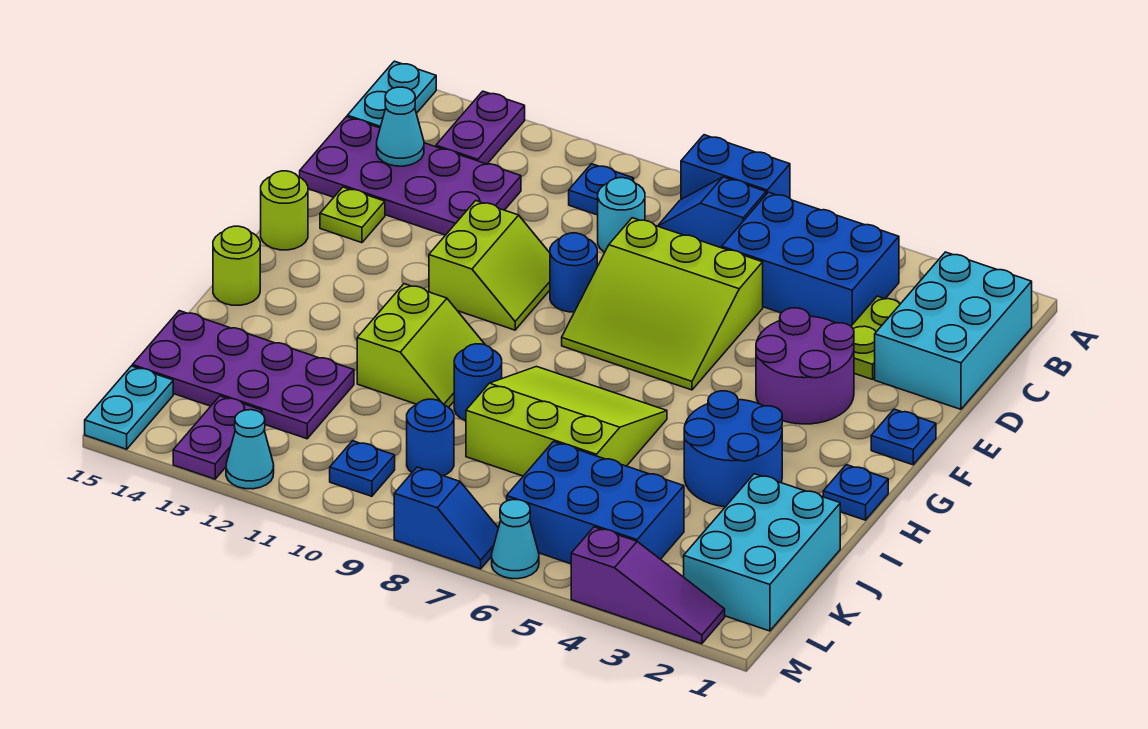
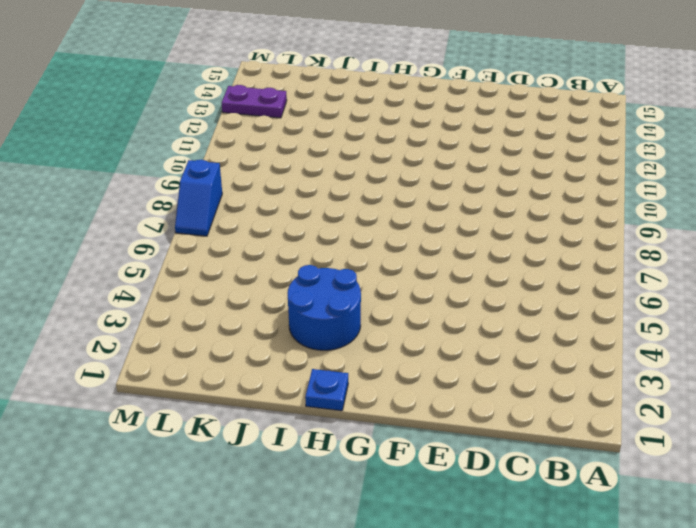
none -> blue brick A7:A8 level 1
none -> purple plate A13:B13 level 1
none -> cyan plate A15:B15 level 1
none -> cyan brick B1:D2 level 1

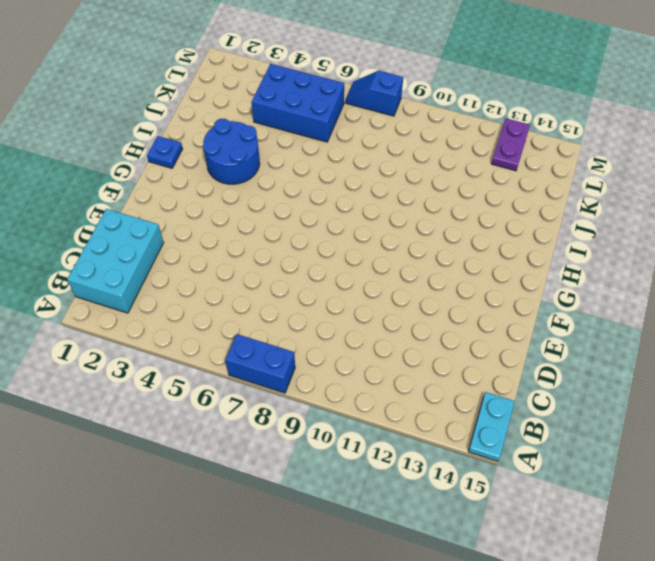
none -> purple plate A13:B13 level 1
none -> blue brick B4:C6 level 1
none -> blue slope B7:B8 level 1 top 7
none -> blue plate B10 level 1

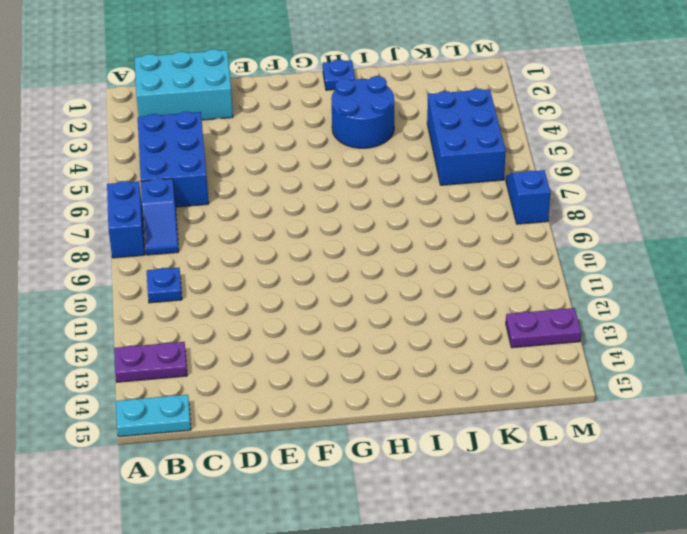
none -> lime plate C3:D3 level 1
none -> cyan round brick C9 level 1
none -> purple plate C12:D15 level 1
none -> lime slope D6:F8 level 1 top D

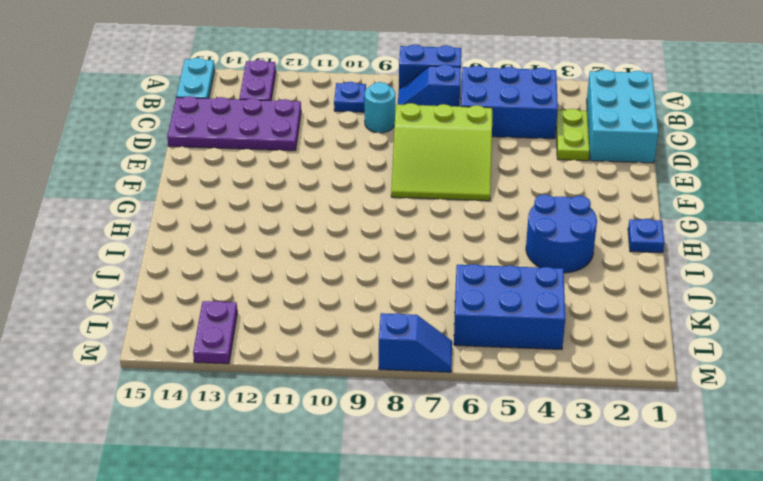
none -> purple round brick E3:F4 level 1
none -> blue round brick E9 level 1
none -> lime slope E10:F11 level 1 top 11
none -> lime plate E14 level 1

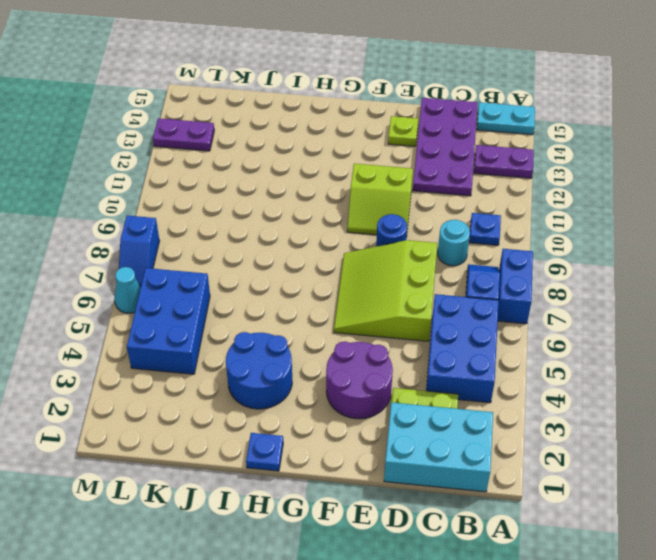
none -> blue plate F1 level 1
none -> lime round brick F15 level 1
none -> lime slope H6:J8 level 1 top J
none -> lime slope H10:I11 level 1 top 11

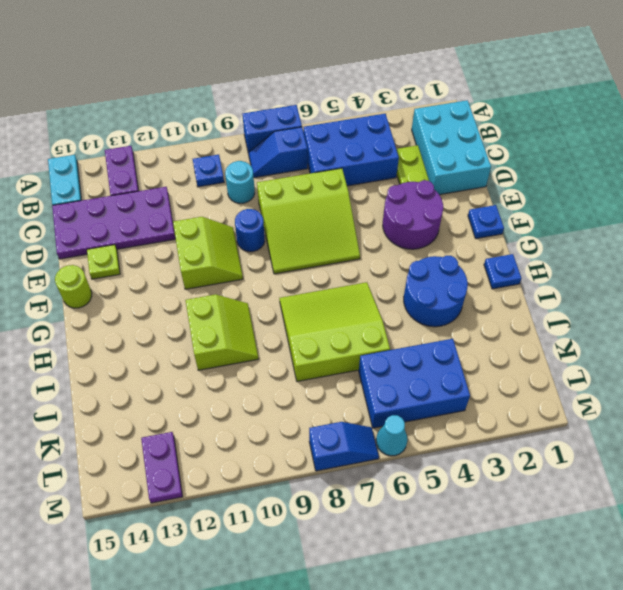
none -> lime round brick H15 level 1
none -> blue round brick I9 level 1
none -> cyan brick J1:L2 level 1
none -> purple plate J12:K15 level 1

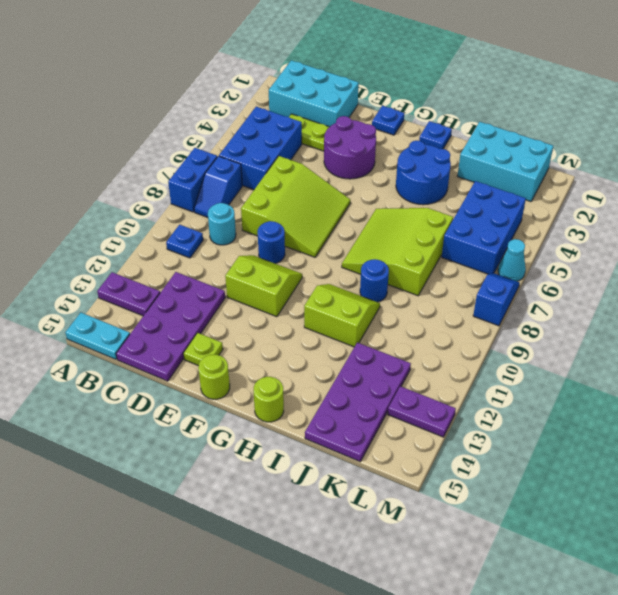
none -> blue round brick K9 level 1
none -> blue plate L10 level 1
none -> cyan plate L15:M15 level 1
none -> purple slope M2:M4 level 1 top 4

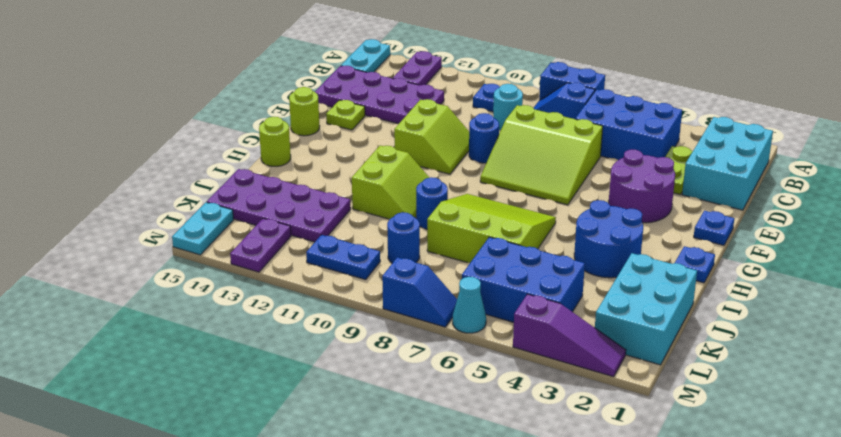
blue plate L10:L11 level 1 -> blue plate L10 level 1
none -> cyan cone M12 level 1
none -> cyan cone C14 level 2

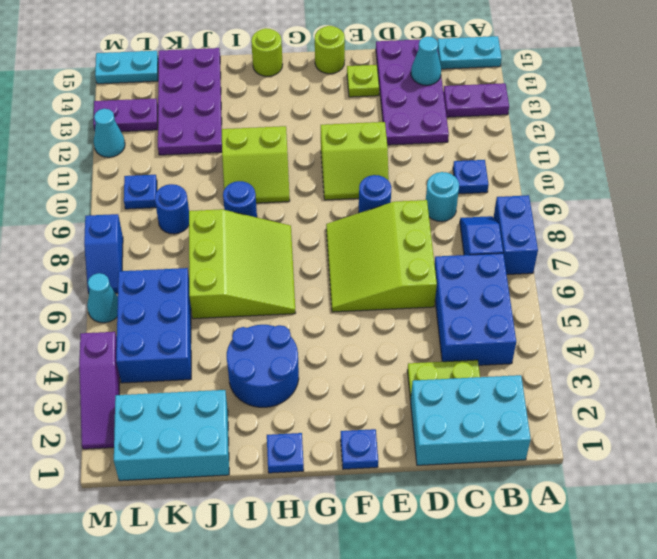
none -> purple round brick E3:F4 level 1

